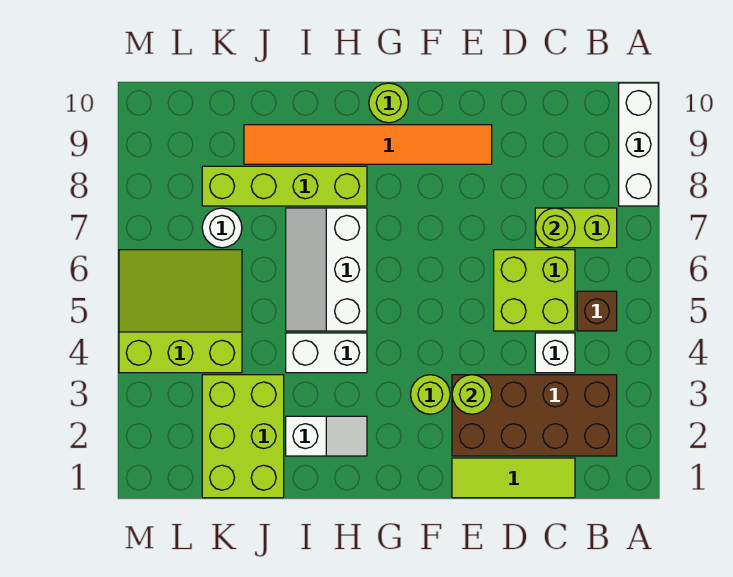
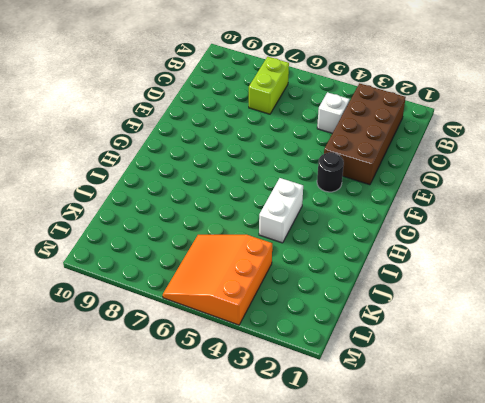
black round brick F3 level 1 -> lime round brick F3 level 1
orange slope K4:M6 level 1 top 4 -> lime slope K4:M6 level 1 top 4
none -> white brick A8:A10 level 1
none -> brown brick B5 level 1
none -> lime tile C1:E1 level 1

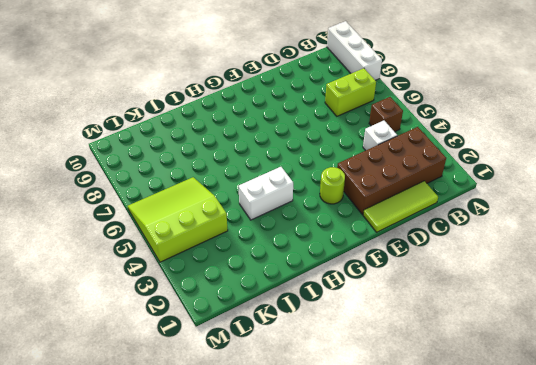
none -> lime brick C5:D6 level 1
none -> orange tile E9:J9 level 1
none -> lime round brick G10 level 1

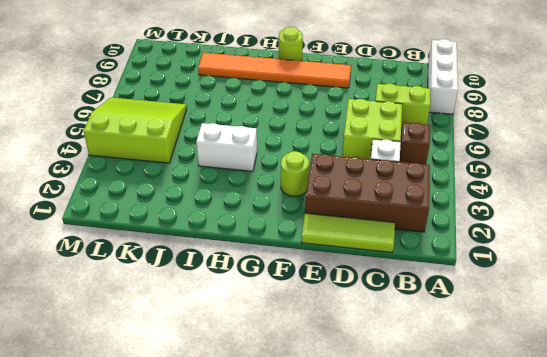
none -> white slope H2:I2 level 1 top I
none -> white slope H5:I7 level 1 top H
none -> lime brick H8:K8 level 1

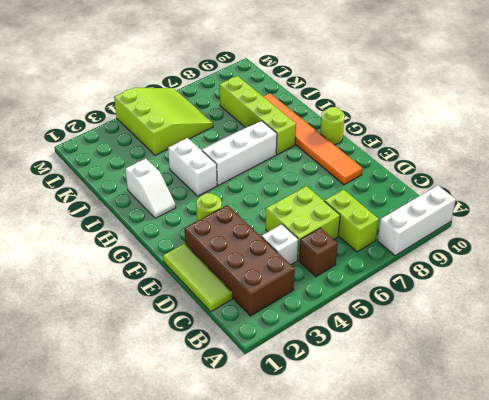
none -> lime brick J1:K3 level 1
none -> white round brick K7 level 1
none -> lime round brick C7 level 2

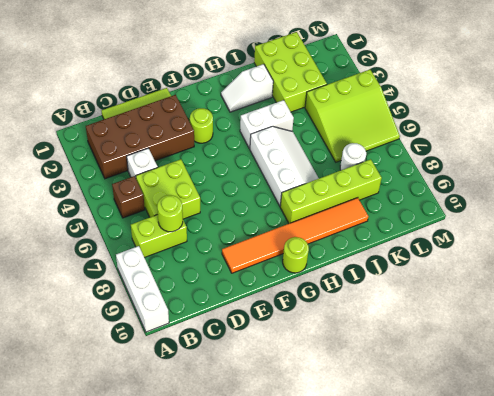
none -> lime round brick E3 level 2

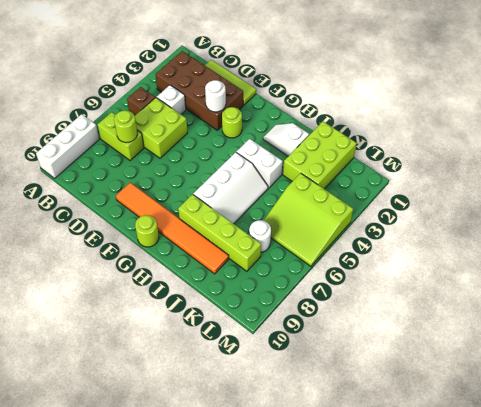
white round brick E3 level 2 -> lime round brick E3 level 2

